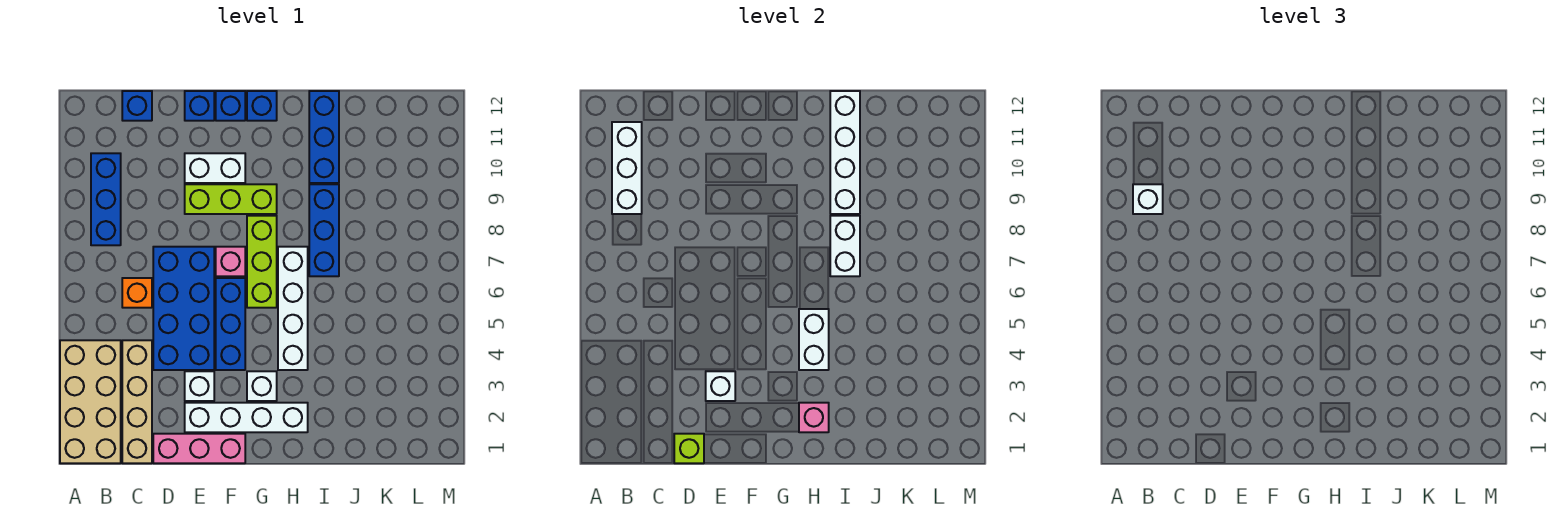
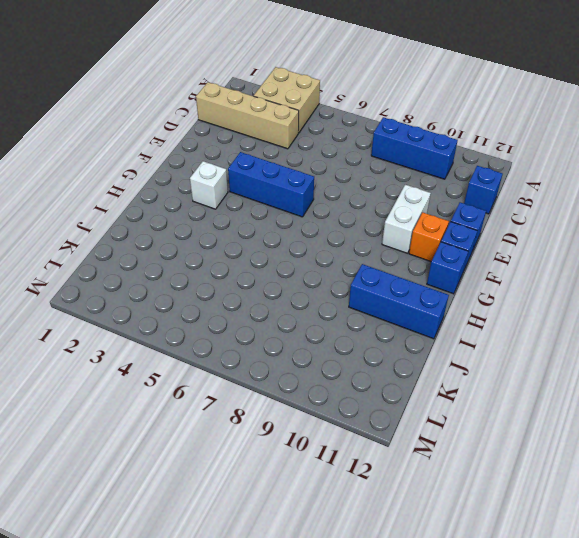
tan brick A3:B4 level 1 -> tan brick A1:B4 level 1
orange brick F11 level 1 -> orange brick C6 level 1
none -> pink brick D1:F1 level 1
none -> blue brick D4:E7 level 1
none -> white brick E2:H2 level 1

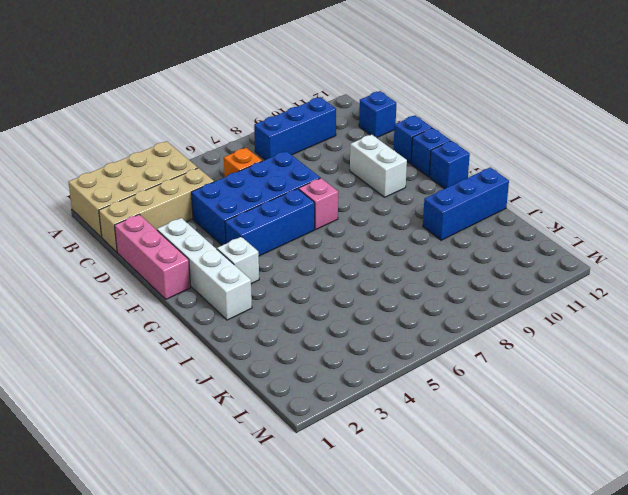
none -> white brick E3 level 1
none -> lime brick E9:G9 level 1
none -> lime brick G6:G8 level 1

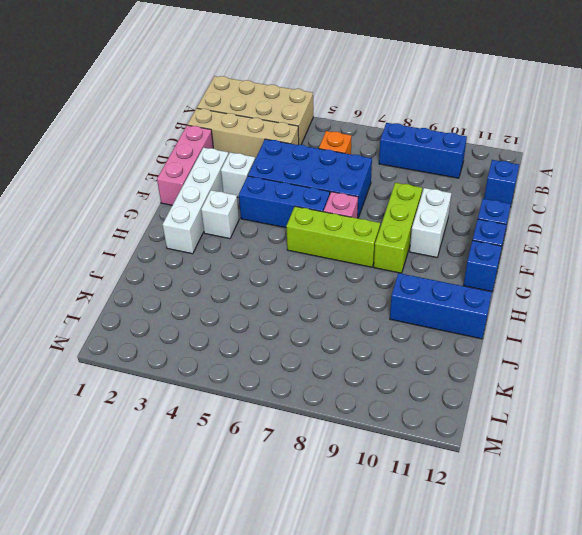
none -> white brick H4:H7 level 1
none -> blue brick I7:I9 level 1
none -> white brick B9:B11 level 2

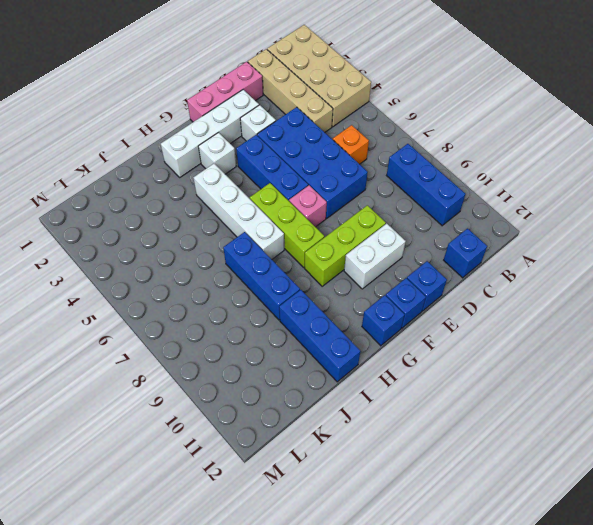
none -> white brick B9:B11 level 2
none -> lime brick D1 level 2
none -> white brick E3 level 2

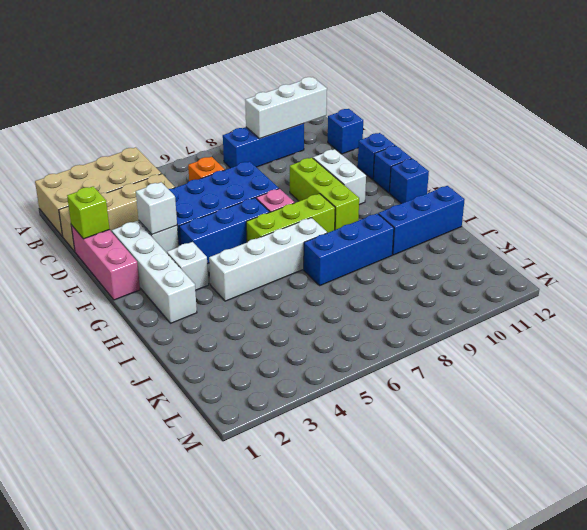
none -> pink brick H2 level 2
none -> white brick H4:H5 level 2
none -> white brick I7:I8 level 2

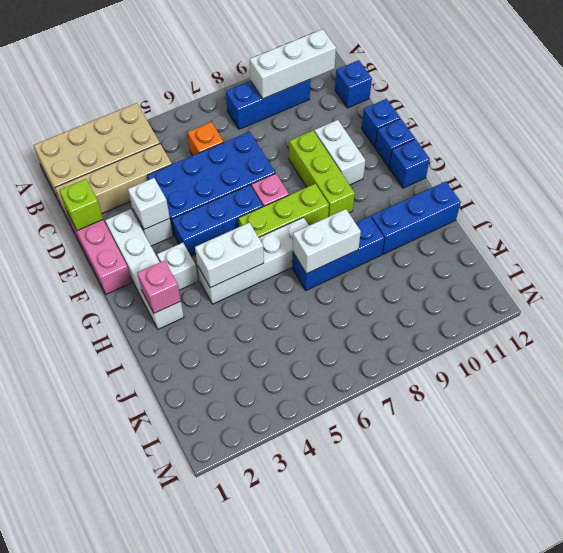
none -> white brick I9:I12 level 2
none -> white brick B9 level 3

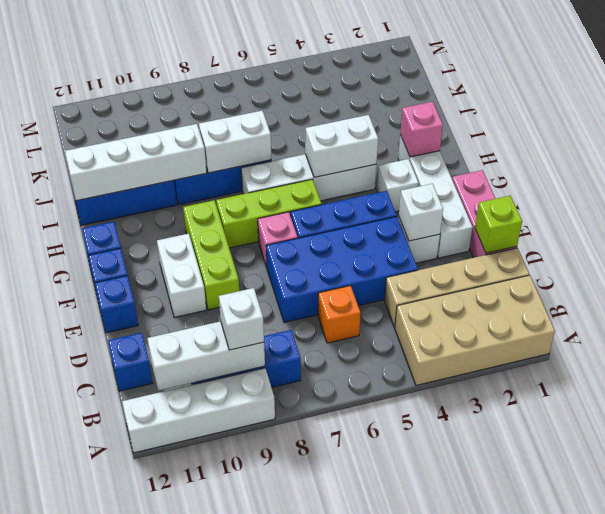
white brick A9:A12 level 1 -> none

